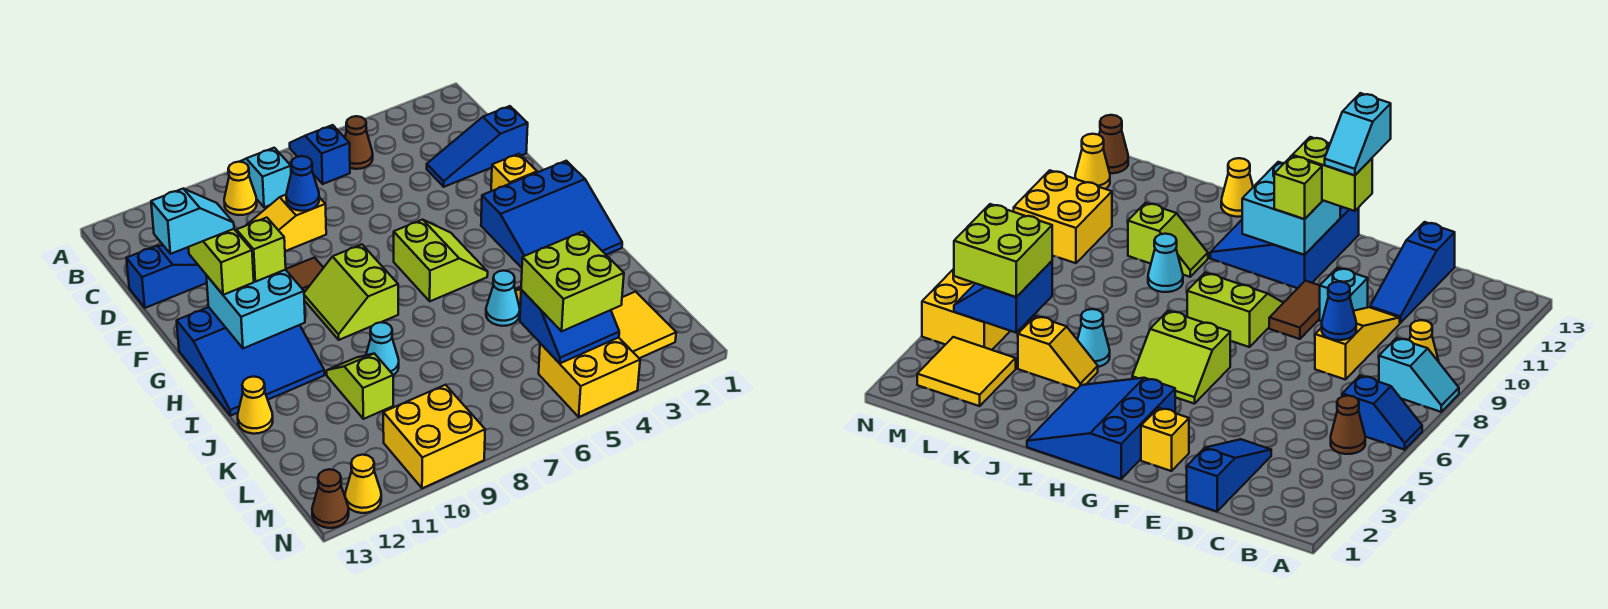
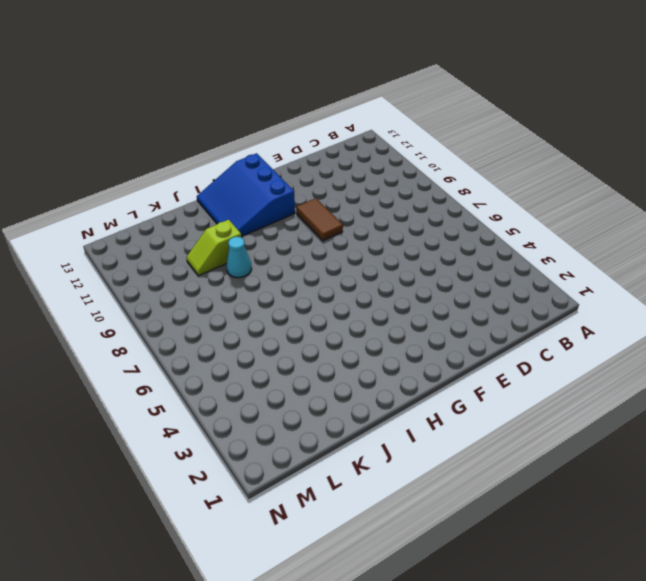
lime slope J10:K10 level 1 top J -> lime slope J10:K10 level 1 top K
none -> blue slope A6:B6 level 1 top B
none -> cyan slope A8:B8 level 1 top B
none -> brown cone B5 level 1
none -> yellow cone B9 level 1

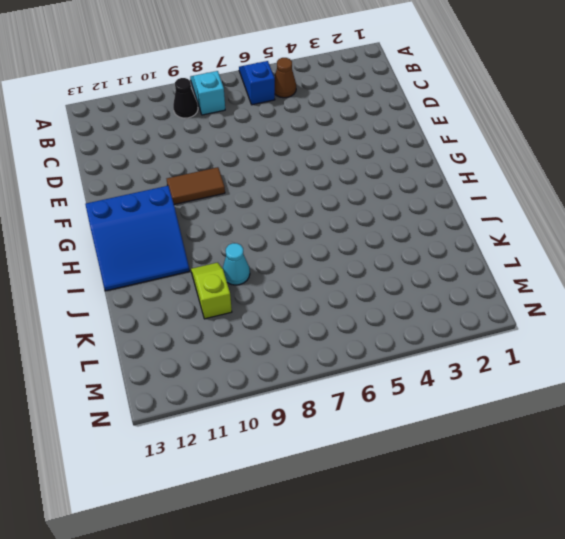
black cone B9 level 1 -> yellow cone B9 level 1
none -> blue slope D1:D3 level 1 top 1
none -> yellow slope D8:D10 level 1 top 8
none -> blue slope D11:D13 level 1 top 13
none -> cyan brick E10 level 1

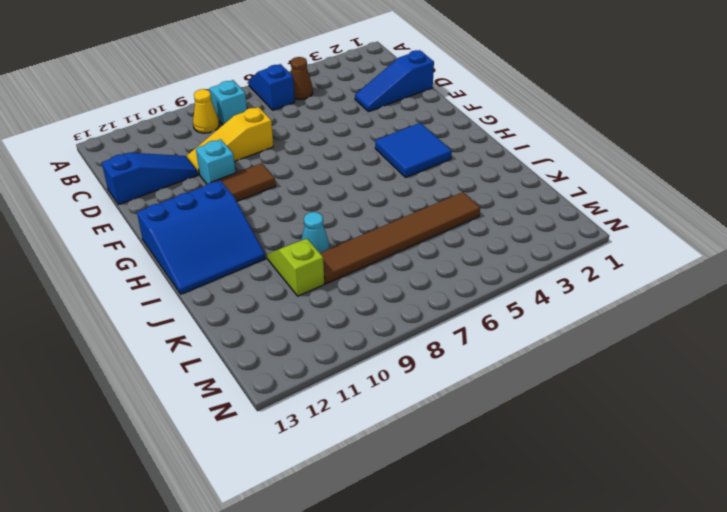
blue tile G3:H4 level 1 -> blue slope G1:I3 level 1 top G
brown tile K4:K9 level 1 -> yellow slope J4:K4 level 1 top K
none -> yellow brick F2 level 1
none -> lime slope G5:H6 level 1 top 6
none -> lime slope G8:H9 level 1 top 8
none -> cyan cone J5 level 1

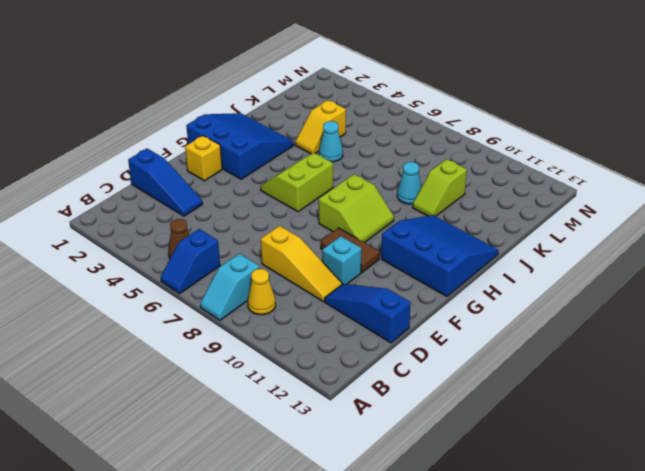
none -> yellow cone J13 level 1
none -> yellow tile L2:M3 level 1
none -> yellow brick M4:N5 level 1
none -> yellow brick M9:N10 level 1

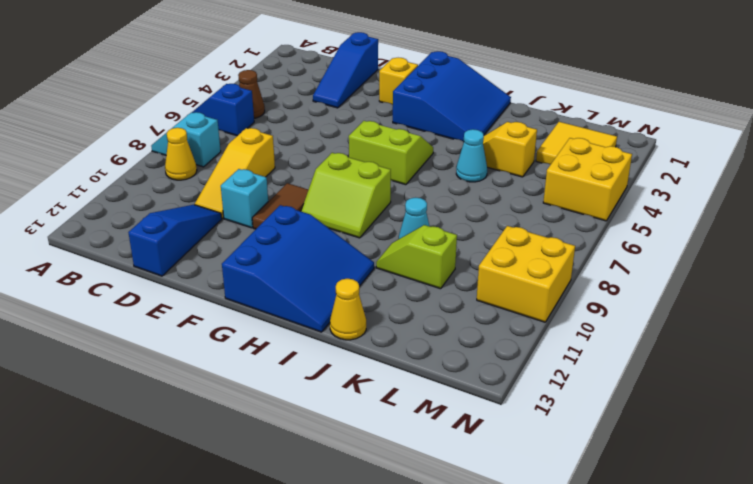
none -> yellow cone N12 level 1
none -> brown cone N13 level 1
none -> blue cone D8 level 2
none -> cyan brick G11:H12 level 2

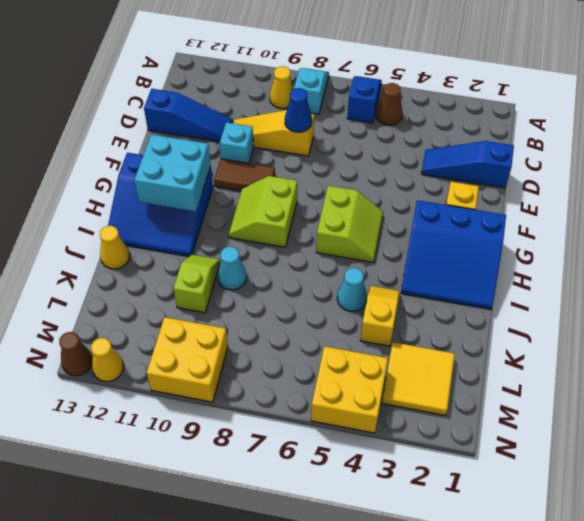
none -> blue slope L4:M5 level 2 top L
none -> lime brick F12:G12 level 3
none -> lime brick G11 level 3
none -> lime brick L4:M5 level 3

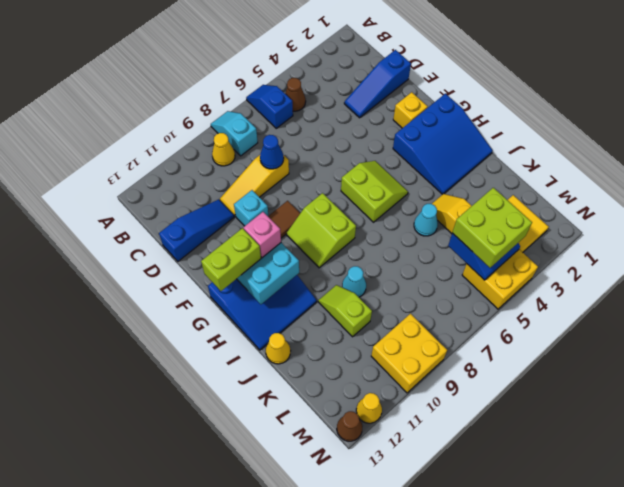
pink brick G11 level 3 -> lime brick G11 level 3
lime brick G12:G13 level 3 -> lime brick F12:G12 level 3
none -> cyan slope F12:F13 level 4 top 13

